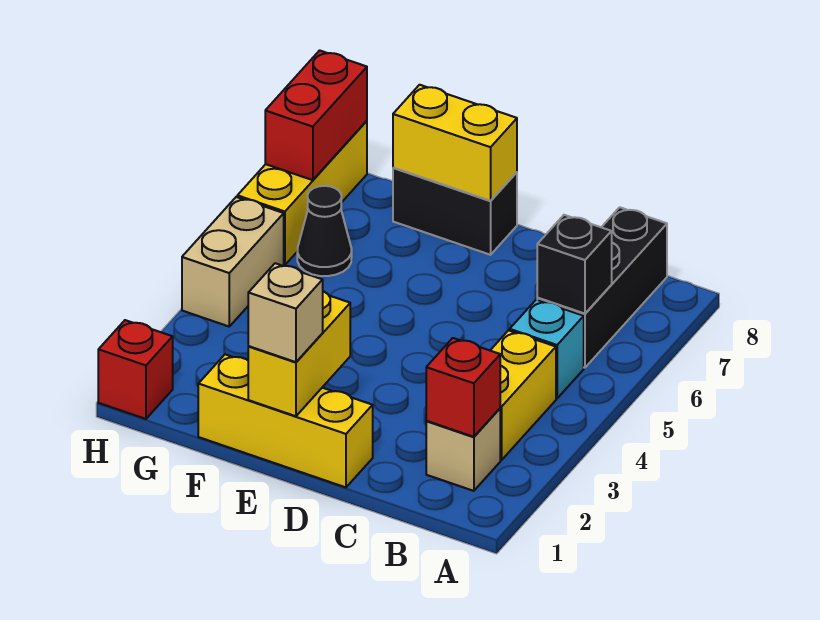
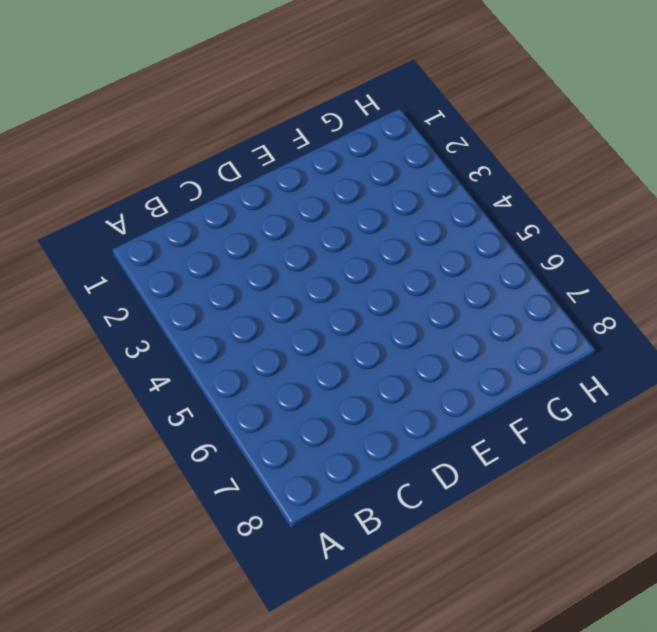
none -> tan brick B2 level 1
none -> yellow brick B3:B4 level 1
none -> cyan brick B5 level 1

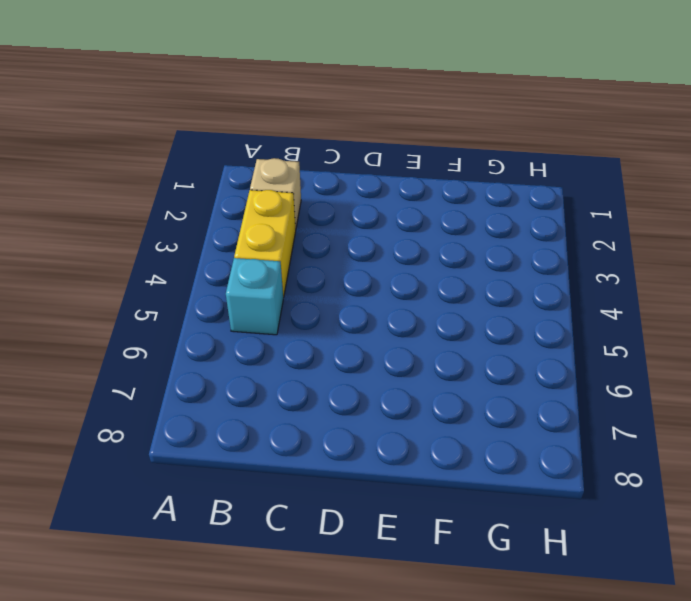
none -> black brick B6:B8 level 1
none -> yellow brick D1:F1 level 1
none -> black brick E8:F8 level 1

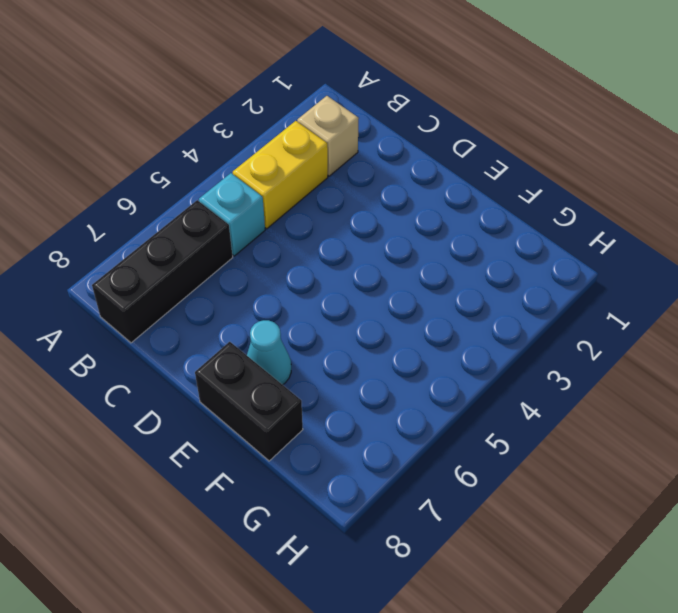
cyan cone E7 level 1 -> none
none -> yellow brick D1:F1 level 1
none -> black cone G6 level 1
none -> red brick H1 level 1

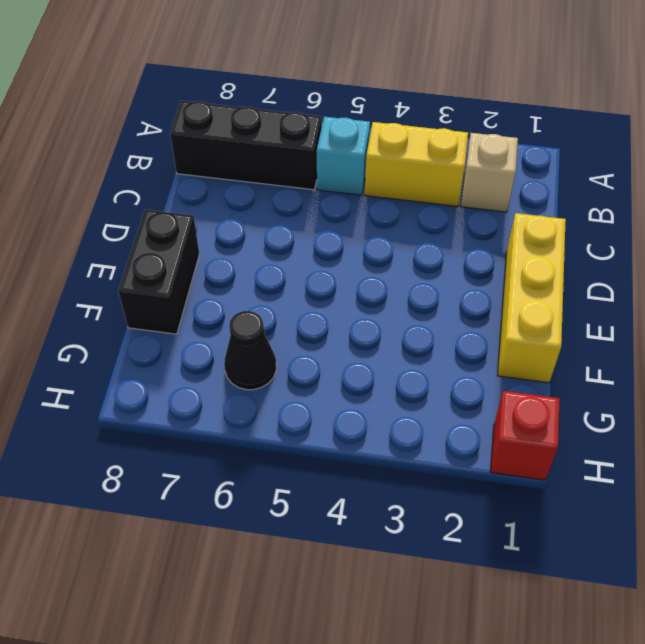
none -> tan brick H4:H5 level 1
none -> yellow brick H6:H8 level 1
none -> red brick B2 level 2

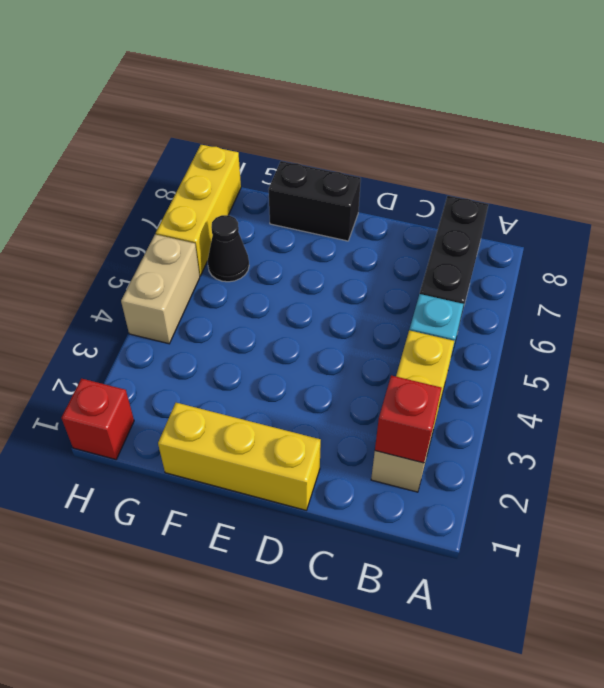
none -> black brick B6 level 2
none -> yellow brick E1:E2 level 2
none -> yellow brick E8:F8 level 2

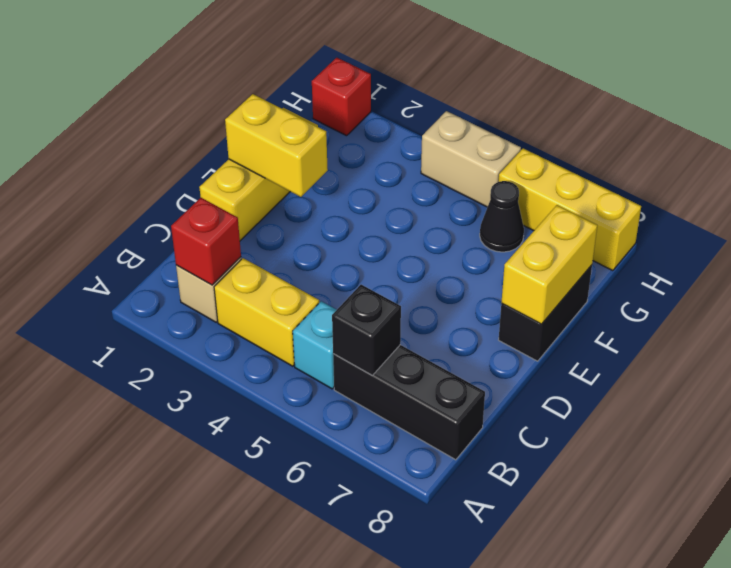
none -> red brick H7:H8 level 2
none -> tan brick E1 level 3

